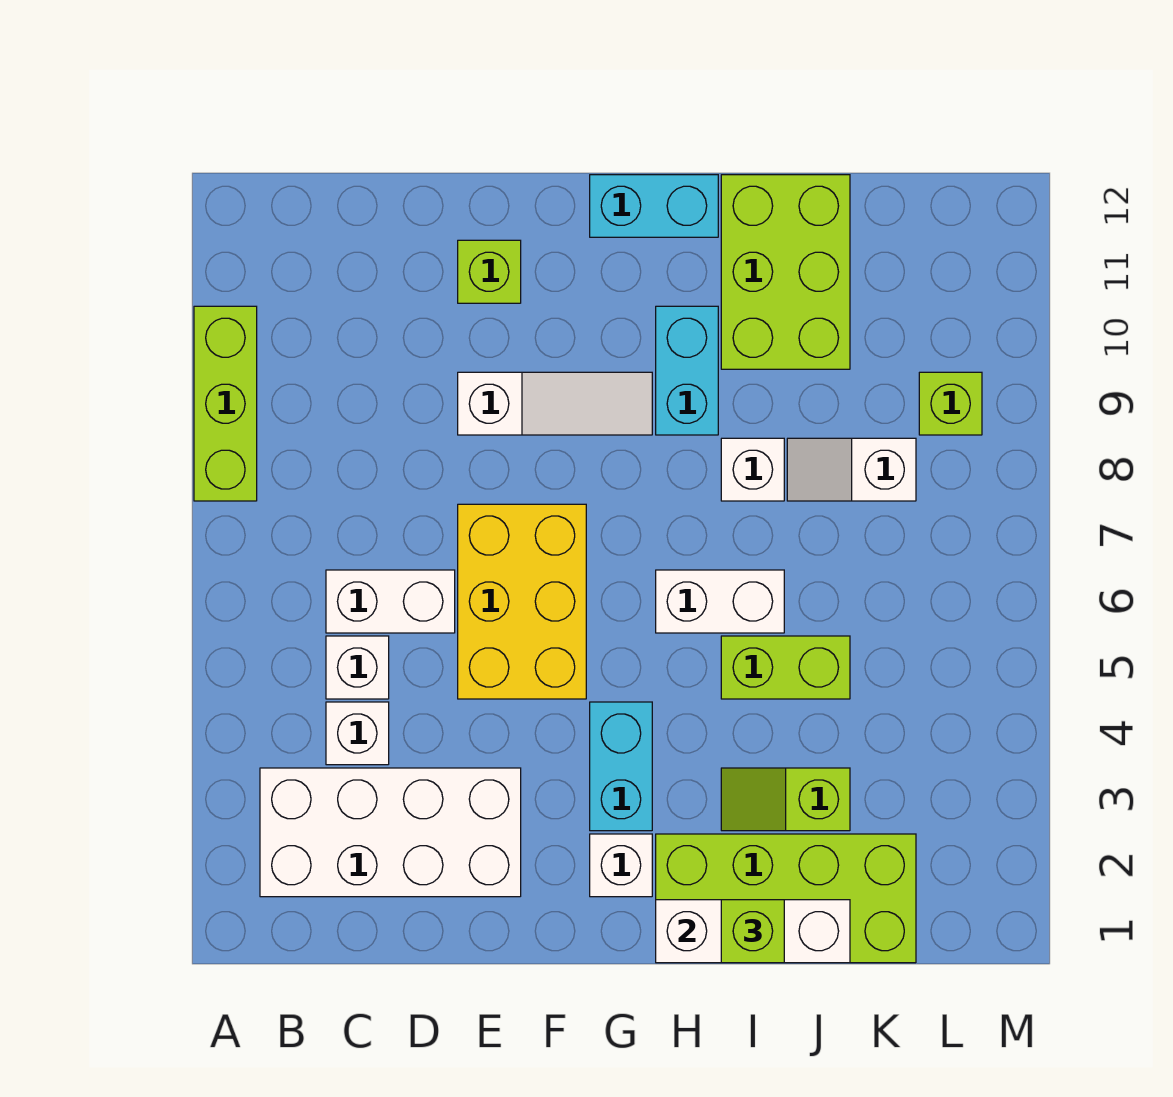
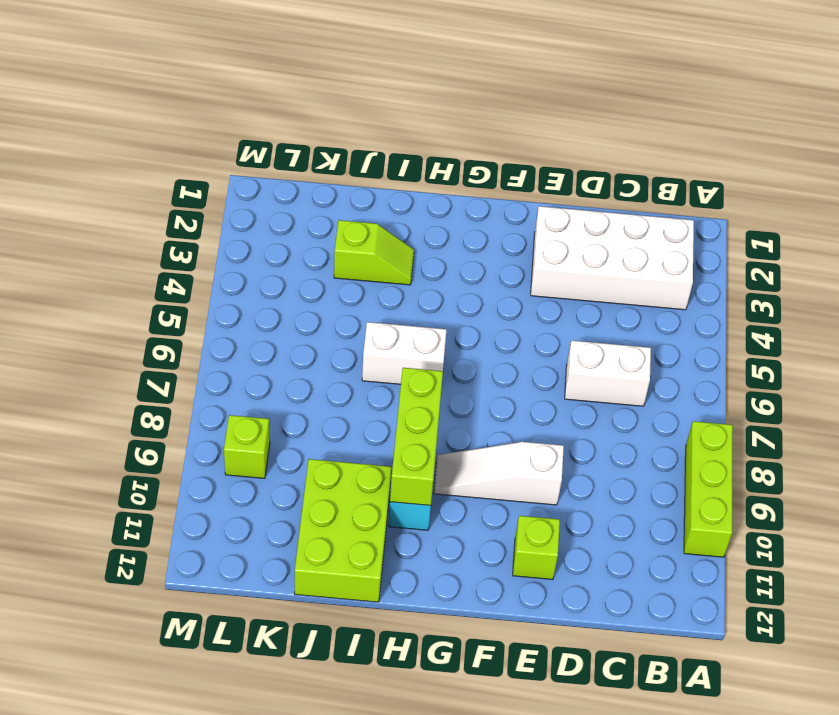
lime brick H8:H10 level 2 -> none
none -> white brick C4 level 1
none -> white brick C5 level 1
none -> yellow brick E5:F7 level 1

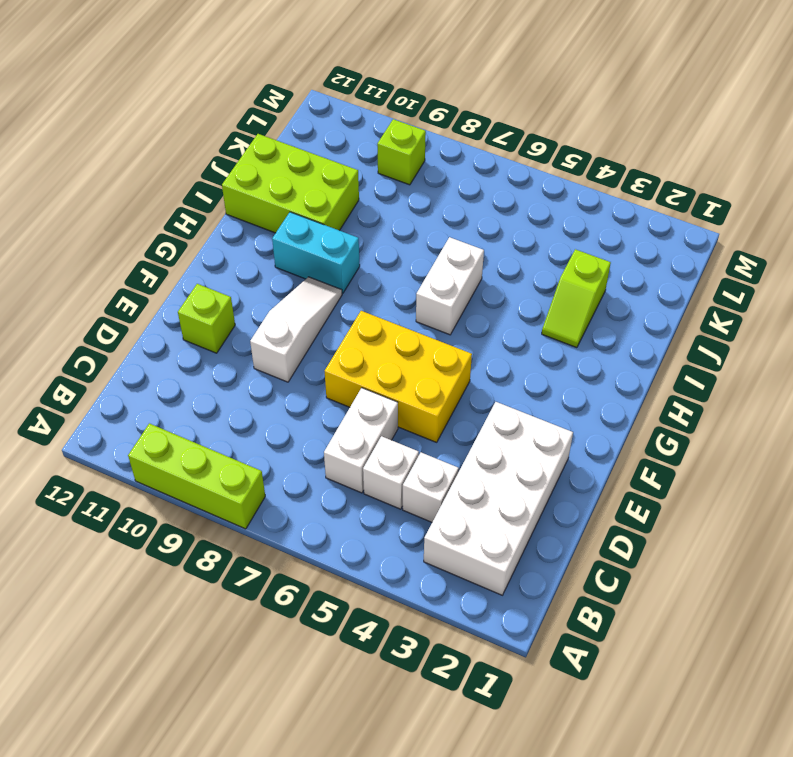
none -> white brick G2 level 1
none -> cyan brick G3:G4 level 1
none -> cyan brick G12:H12 level 1

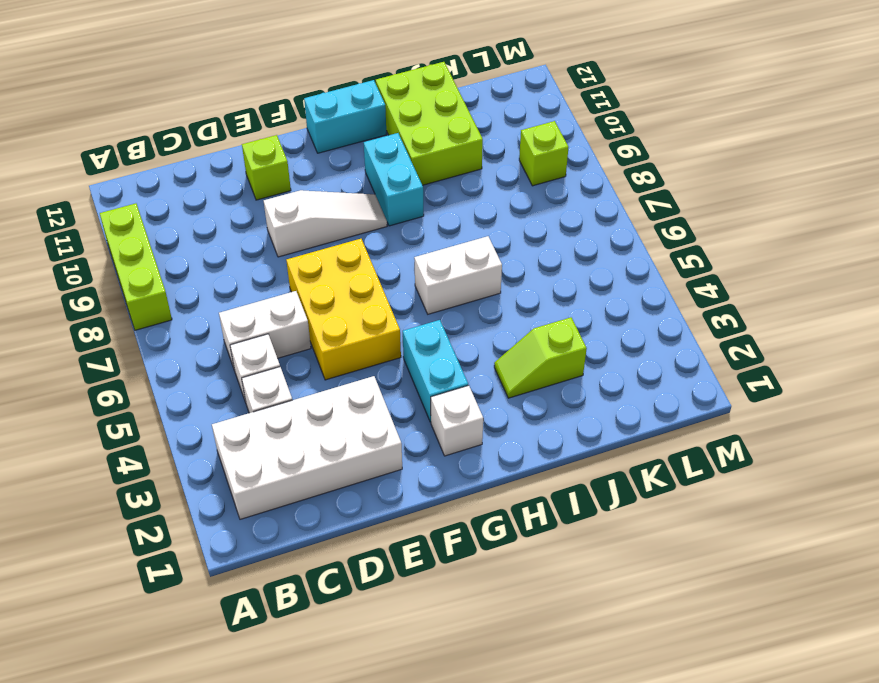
none -> lime brick H1:K2 level 1
none -> lime brick I5:J5 level 1
none -> white brick I8 level 1

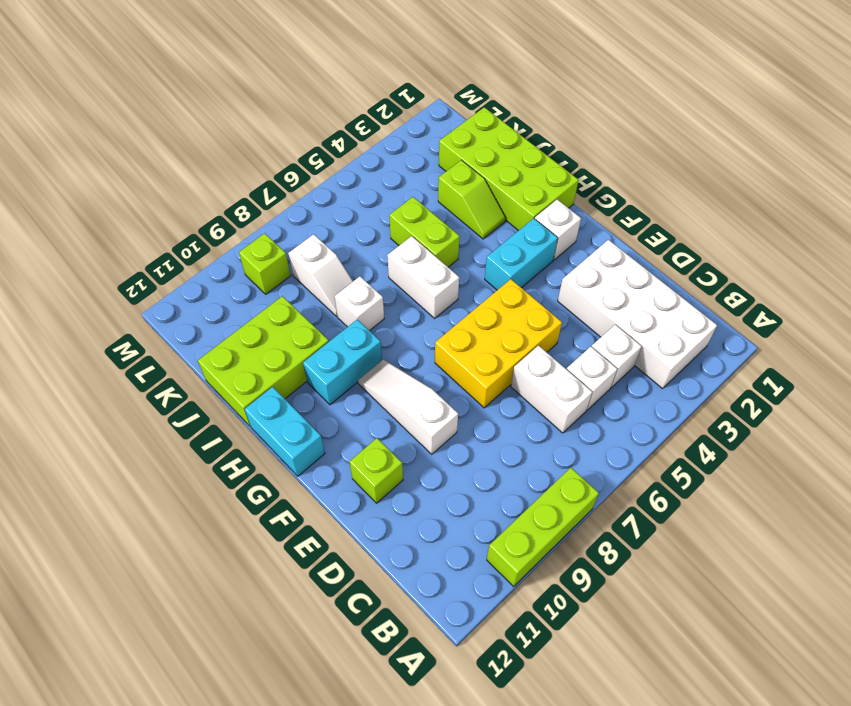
none -> white brick H1:J1 level 2
none -> lime brick I1 level 3

